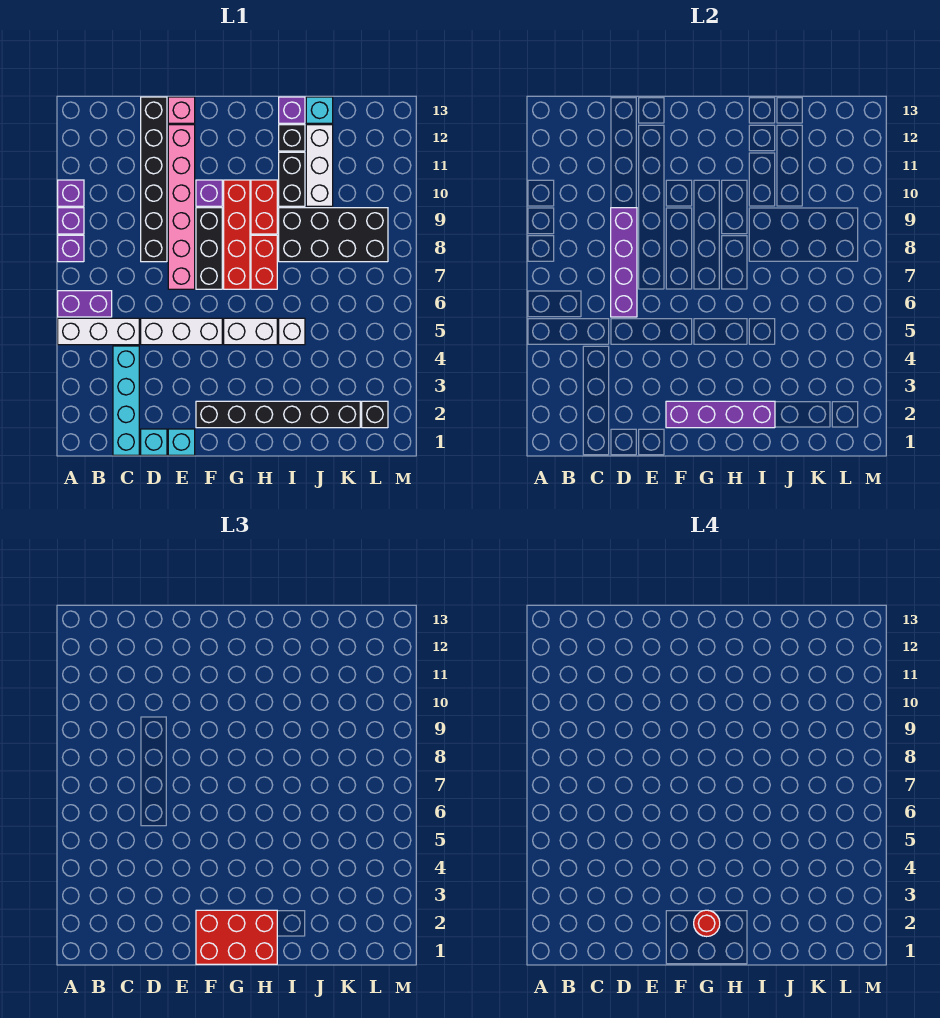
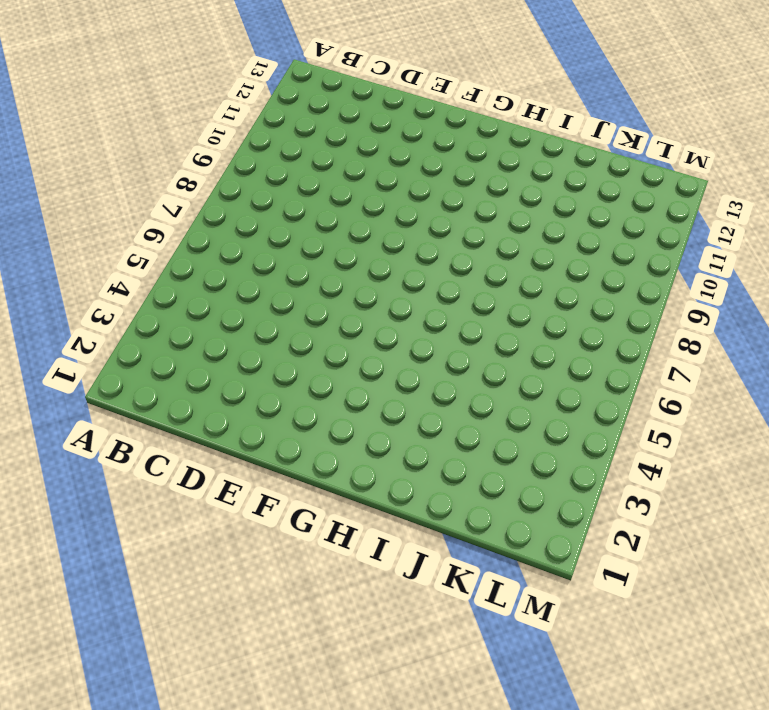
none -> white brick A5:C5 level 1
none -> purple brick A6:B6 level 1
none -> purple brick A8 level 1
none -> purple brick A9 level 1

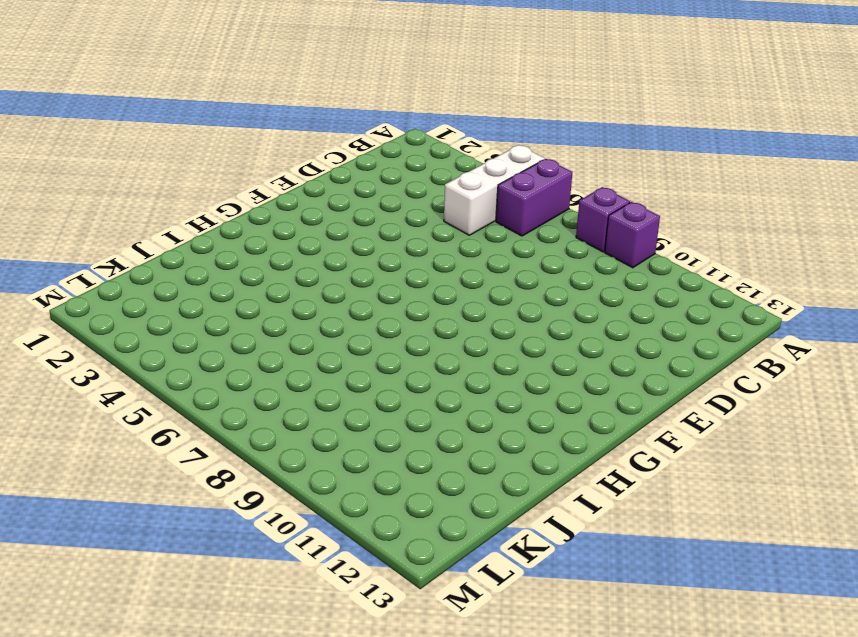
none -> purple brick A10 level 1
none -> cyan brick C1:C4 level 1
none -> cyan brick D1 level 1
none -> white brick D5:F5 level 1

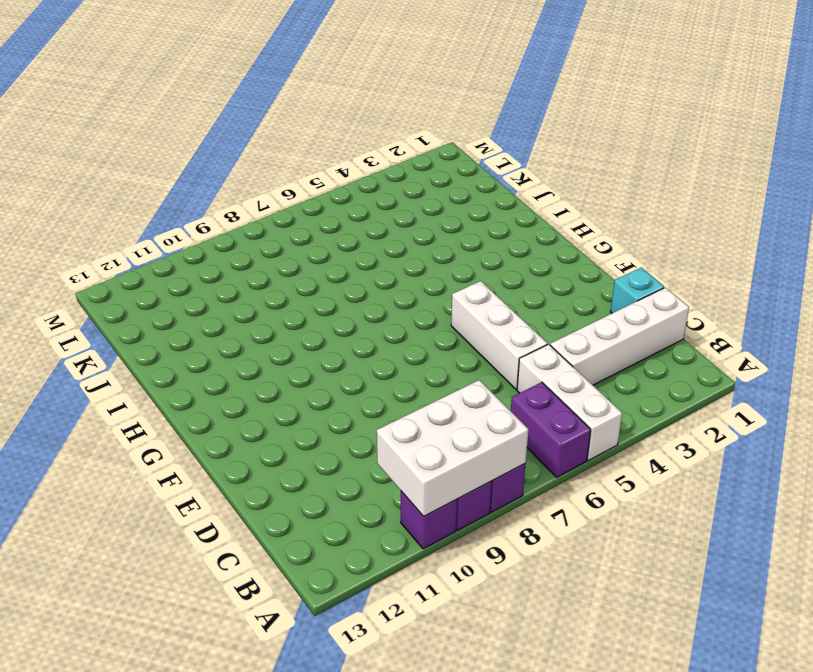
white brick A8:B10 level 2 -> none
white brick C1:C4 level 1 -> cyan brick C1:C4 level 1
none -> black brick D8:D13 level 1
none -> cyan brick E1 level 1
none -> pink brick E7:E12 level 1
none -> pink brick E13 level 1

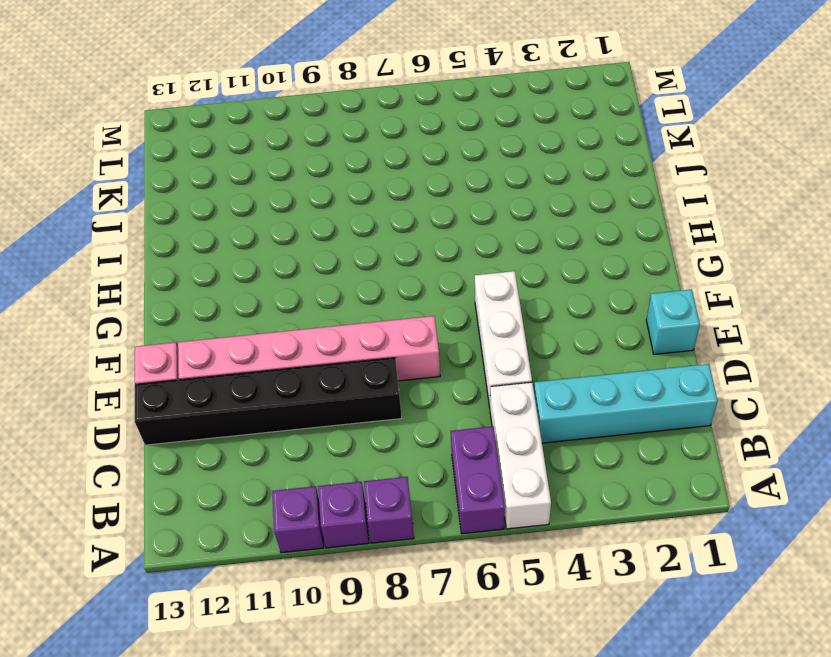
none -> cyan brick D1 level 1
none -> black brick F2:K2 level 1
none -> black brick F7:F9 level 1
none -> purple brick F10 level 1

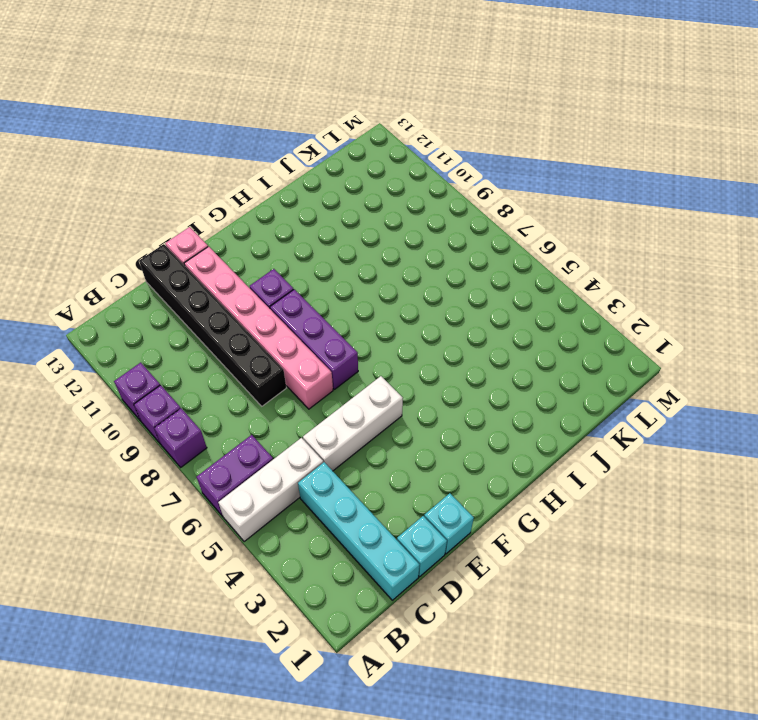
purple brick F7:F9 level 1 -> black brick F7:F9 level 1
none -> black brick F2:K2 level 1
none -> white brick G5:H5 level 1
none -> red brick G7:G10 level 1
none -> red brick H7:H8 level 1

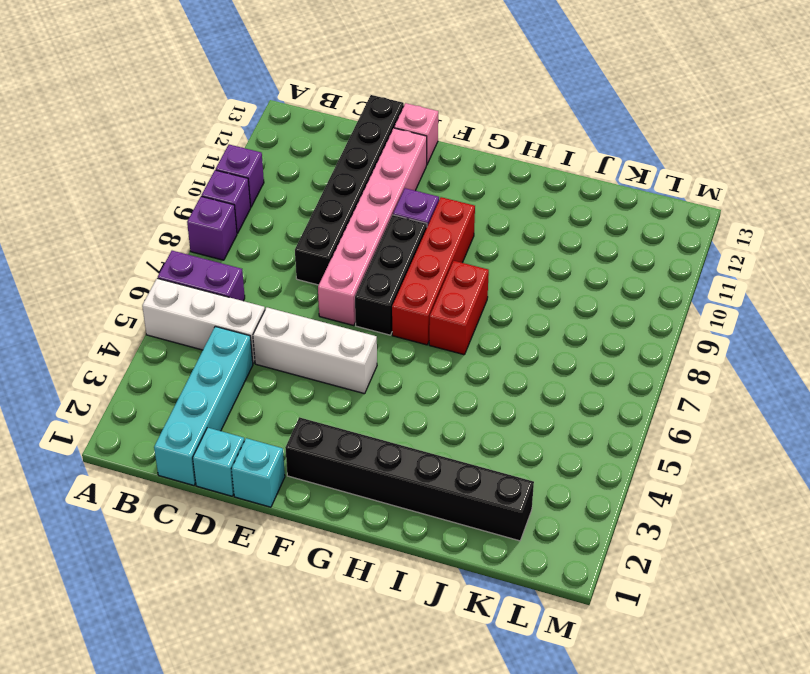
none -> white brick G5:H5 level 1
none -> red brick H9:H10 level 1
none -> white brick I5 level 1
none -> black brick I8:L9 level 1

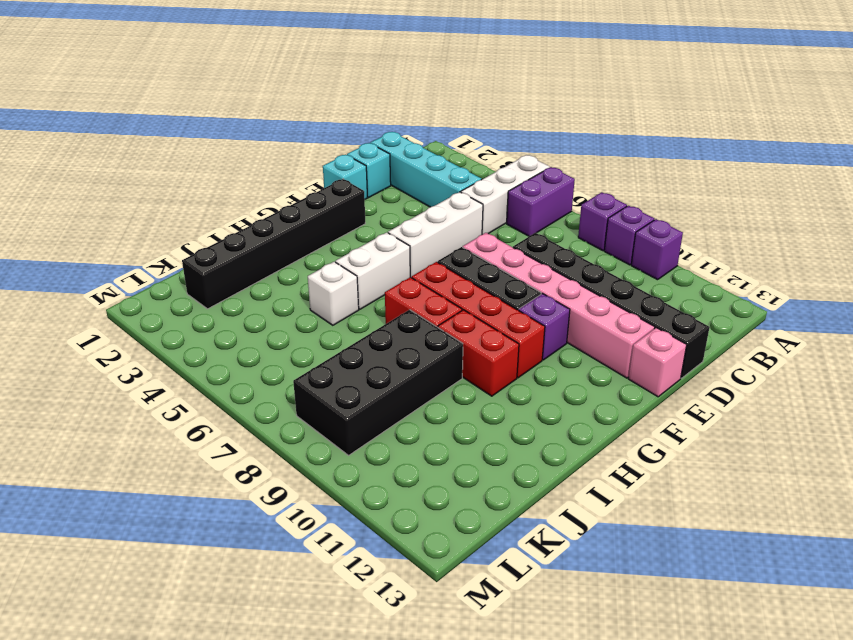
none -> black brick I10:I11 level 1
none -> black brick I12 level 1
none -> purple brick I13 level 1
none -> white brick J10:J12 level 1

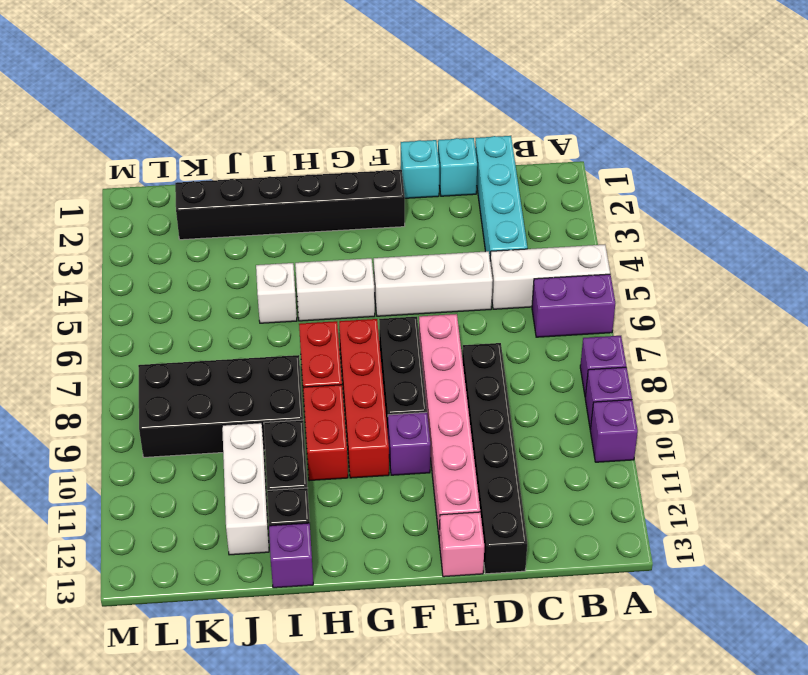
none -> cyan brick J13 level 1
none -> black brick L2 level 1
none -> purple brick D6:D9 level 2
none -> purple brick F2:I2 level 2

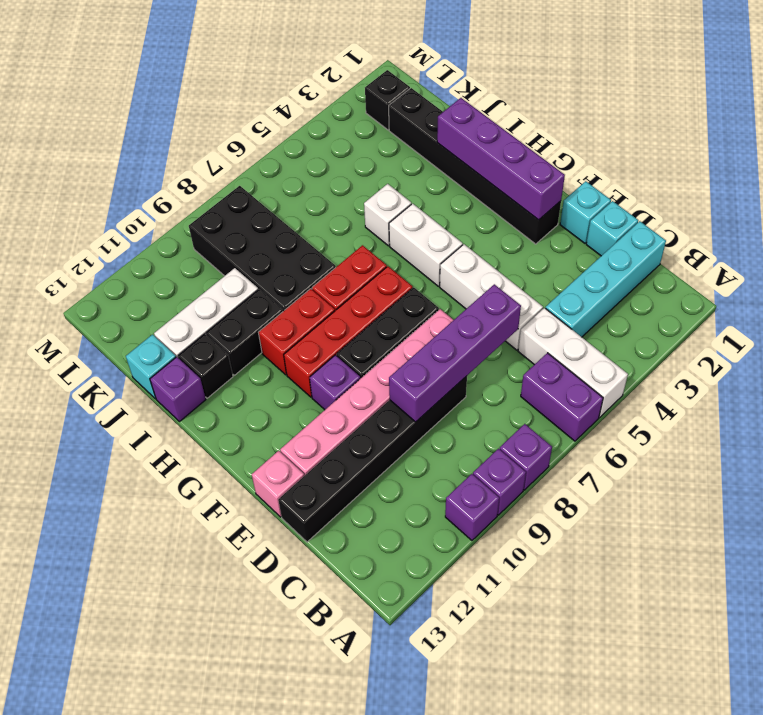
none -> red brick F1:H2 level 3
none -> red round brick G2 level 4

